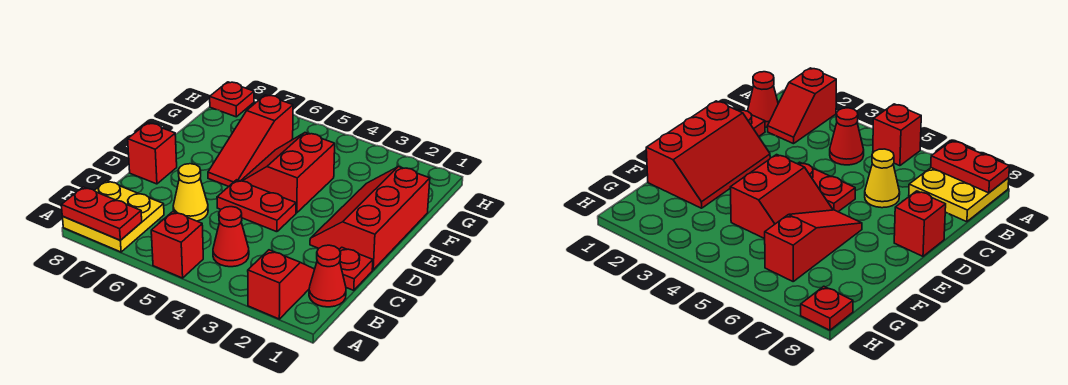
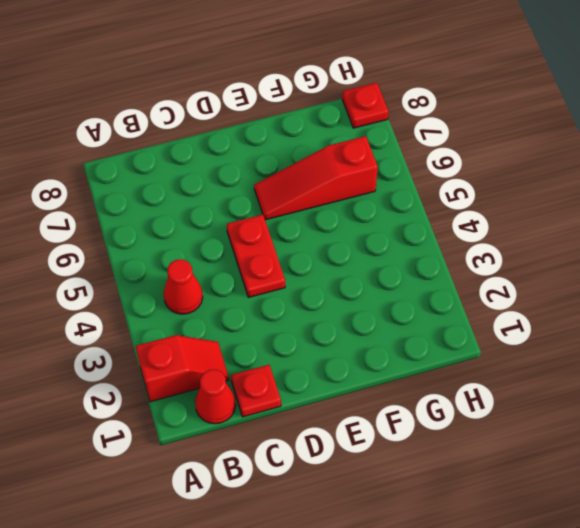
none -> red brick A5 level 1
none -> yellow plate A7:B8 level 1
none -> yellow cone C6 level 1

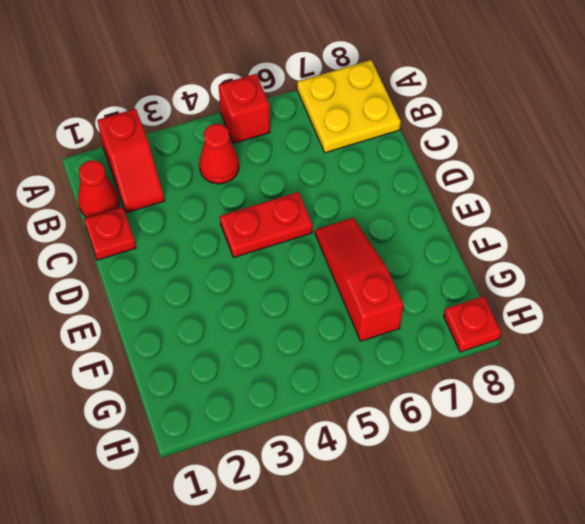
none -> yellow cone C6 level 1
none -> red slope D1:F2 level 1 top 1
none -> red brick D8 level 1

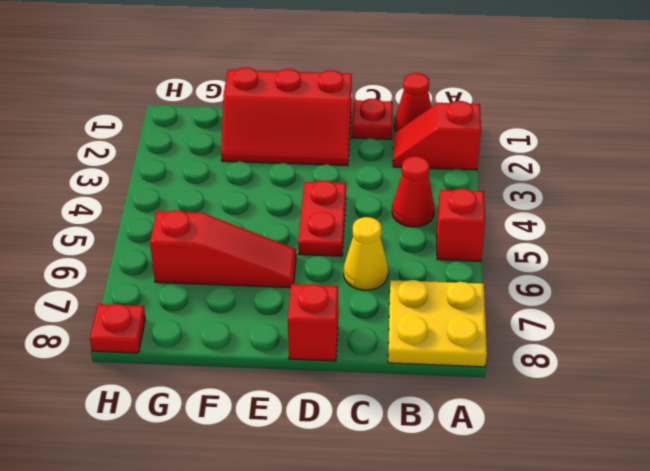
none -> red slope E4:F5 level 1 top 4
none -> red plate A7:A8 level 2

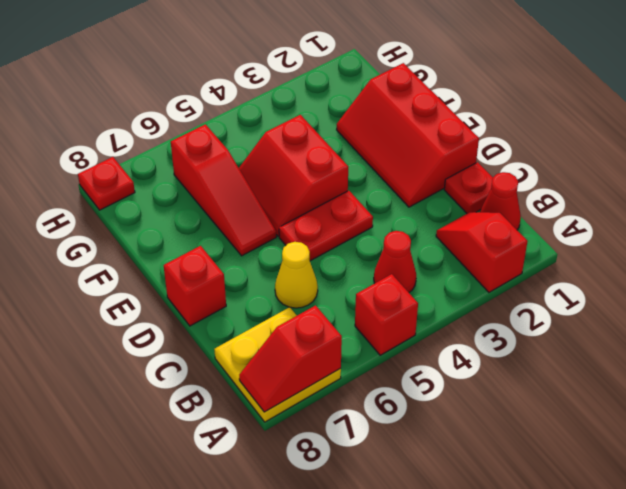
red slope A7:A8 level 2 top 7 -> red plate A7:A8 level 2

